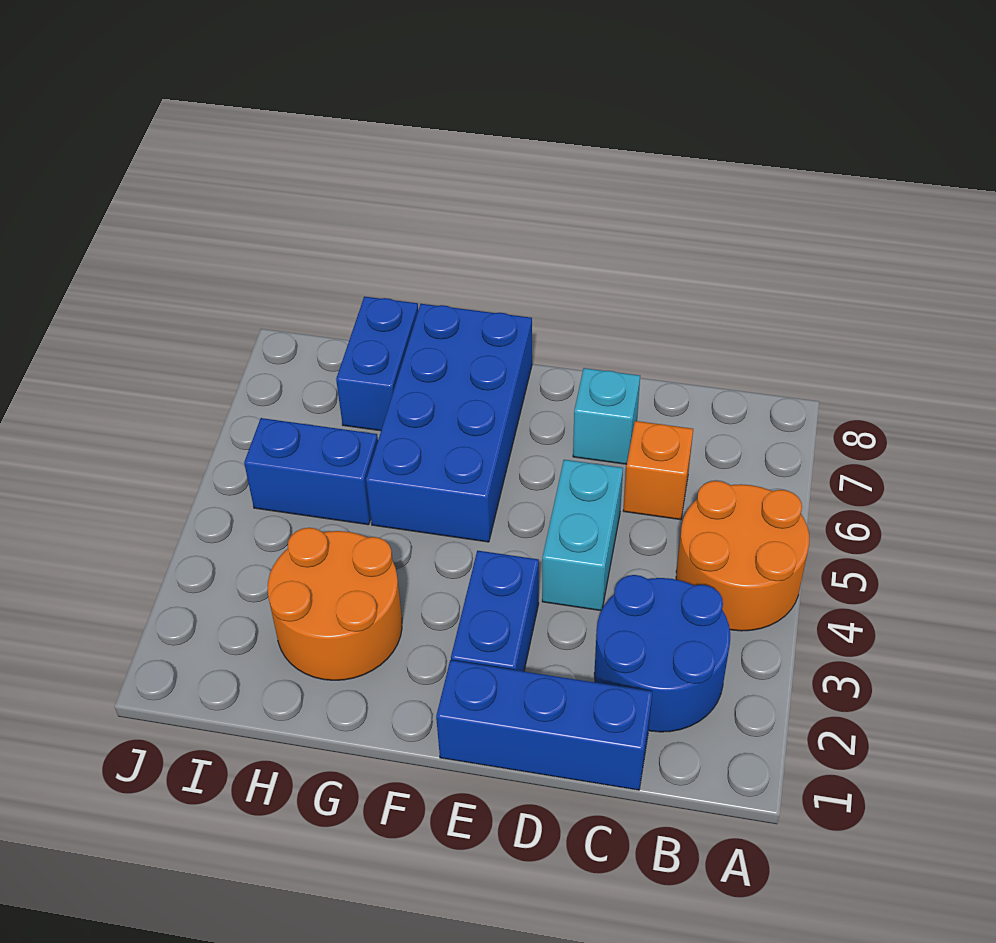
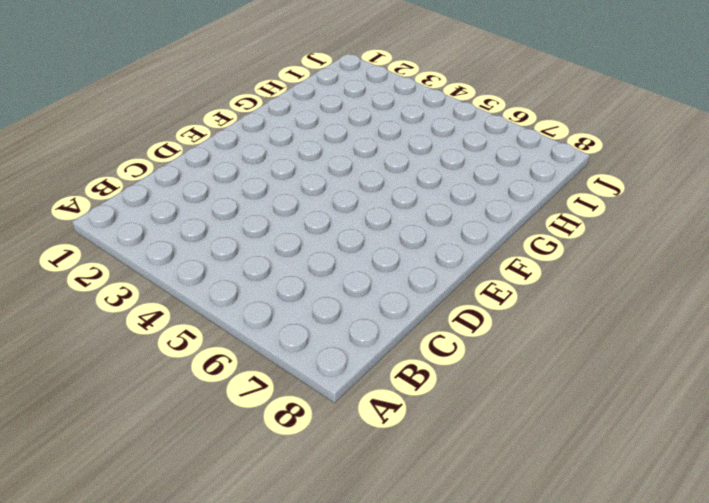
none -> orange round brick A4:B5 level 1
none -> blue round brick B2:C3 level 1

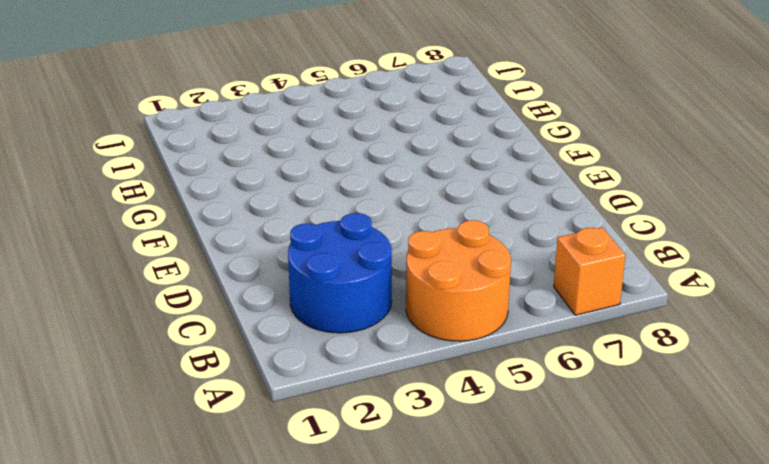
orange brick A7 level 1 -> orange brick C6 level 1
none -> blue brick C1:E1 level 1
none -> cyan brick D4:D5 level 1

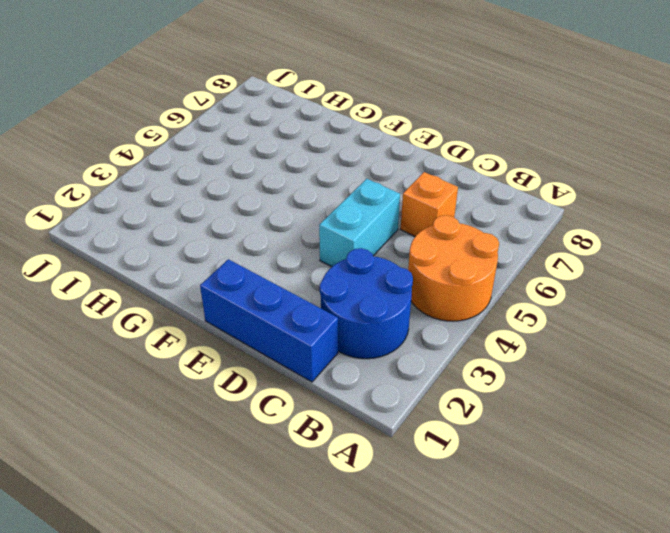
none -> cyan brick D7 level 1
none -> blue brick E2:E3 level 1

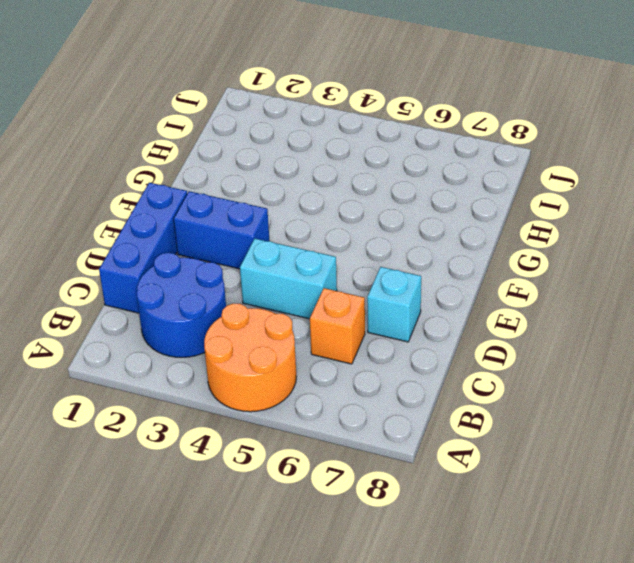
none -> blue brick F5:G8 level 1
none -> orange round brick G2:H3 level 1

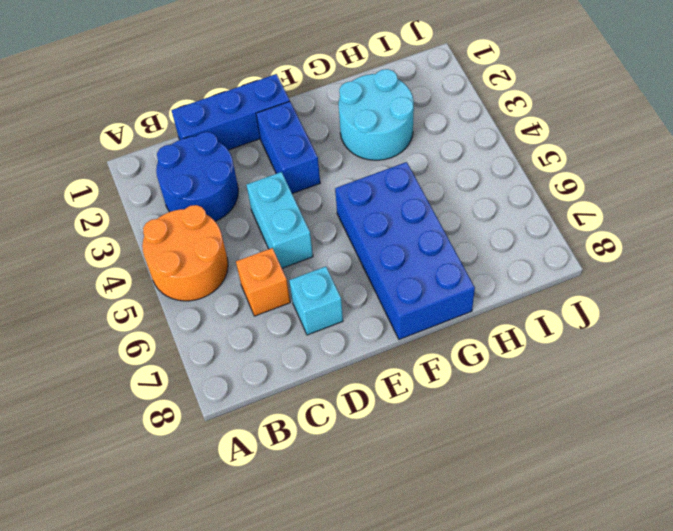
cyan round brick G2:H3 level 1 -> orange round brick G2:H3 level 1
none -> blue brick H5:I5 level 1
none -> blue brick H7:H8 level 1

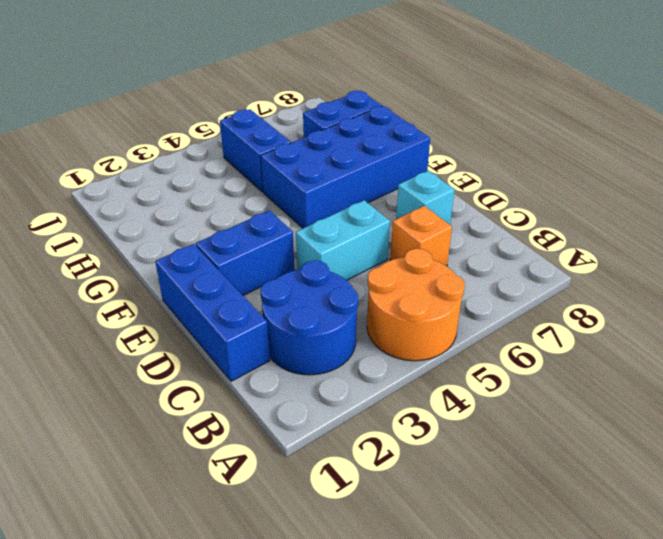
none -> orange round brick G2:H3 level 1

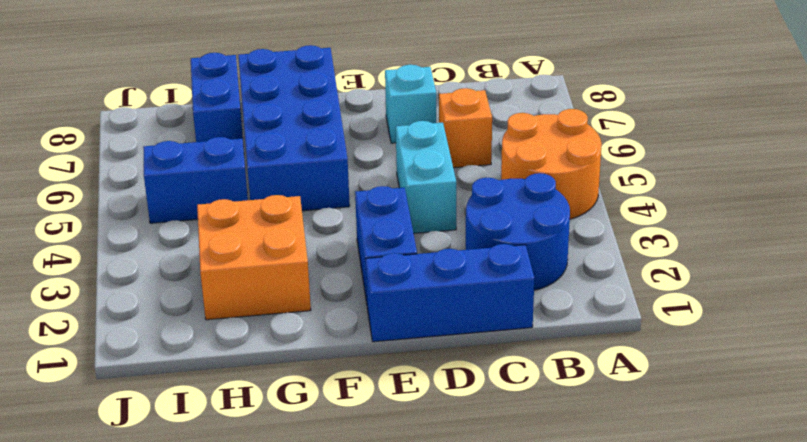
orange brick G2:H3 level 1 -> orange round brick G2:H3 level 1

